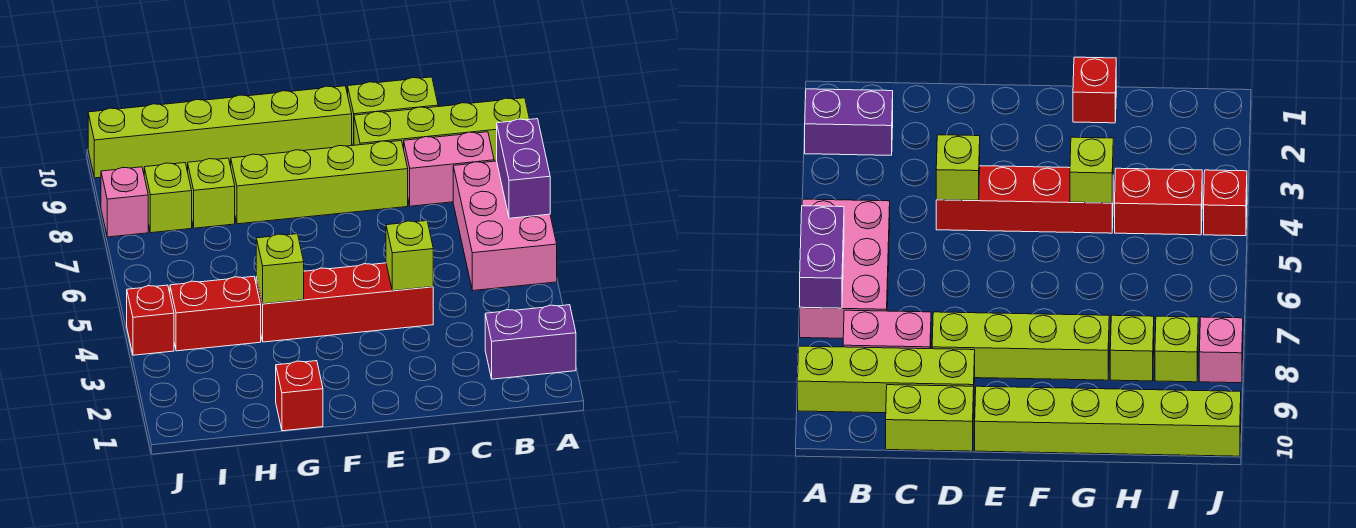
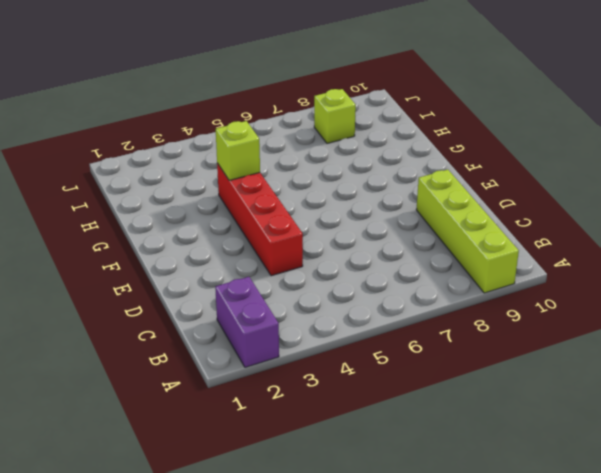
none -> pink brick A5:B7 level 1
none -> pink brick B8:C8 level 1
none -> lime brick C10:D10 level 1

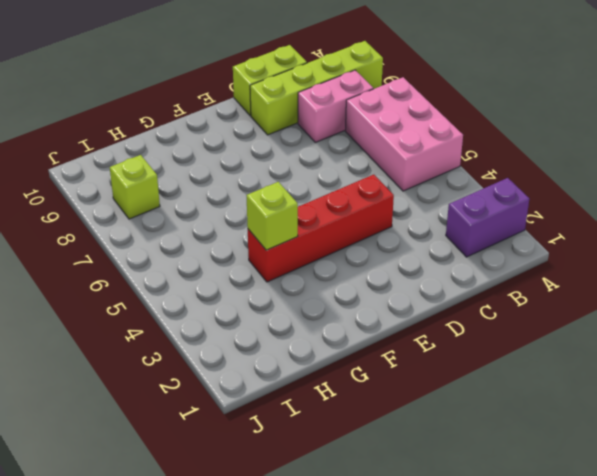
none -> lime brick D8:G8 level 1
none -> lime brick E10:J10 level 1
none -> red brick G1 level 1

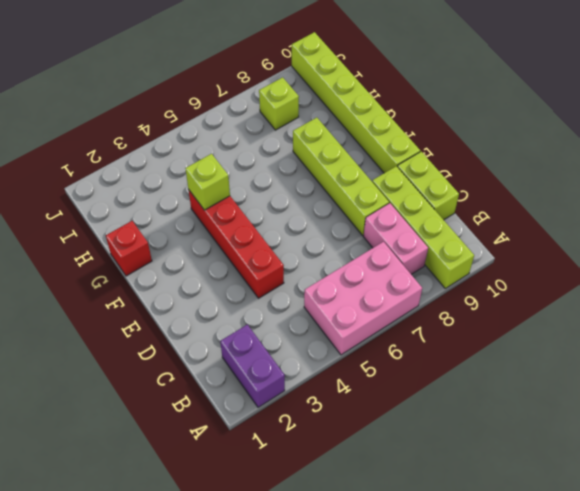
none -> red brick H4:I4 level 1
none -> lime brick H8 level 1
none -> red brick J4 level 1

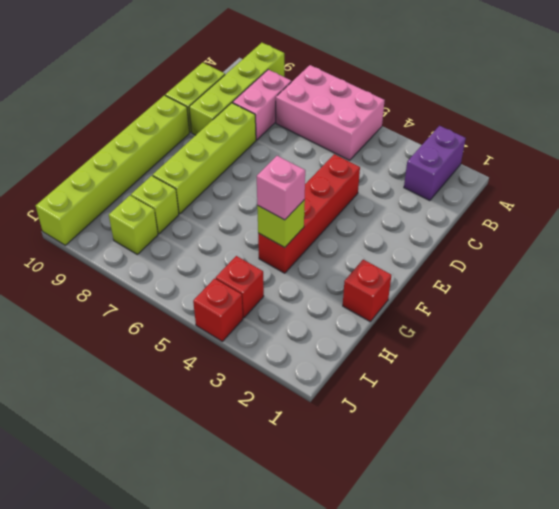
pink brick G4 level 3 -> pink brick J8 level 1
red brick I4 level 1 -> red brick H4:I4 level 1
none -> purple brick A6:A7 level 2
none -> lime brick D4 level 2

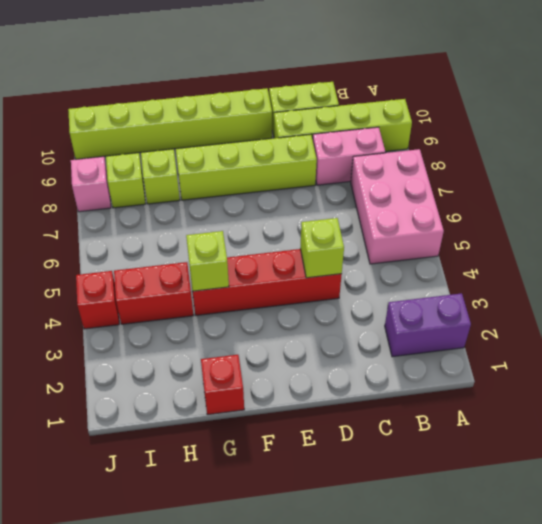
none -> purple brick A6:A7 level 2

